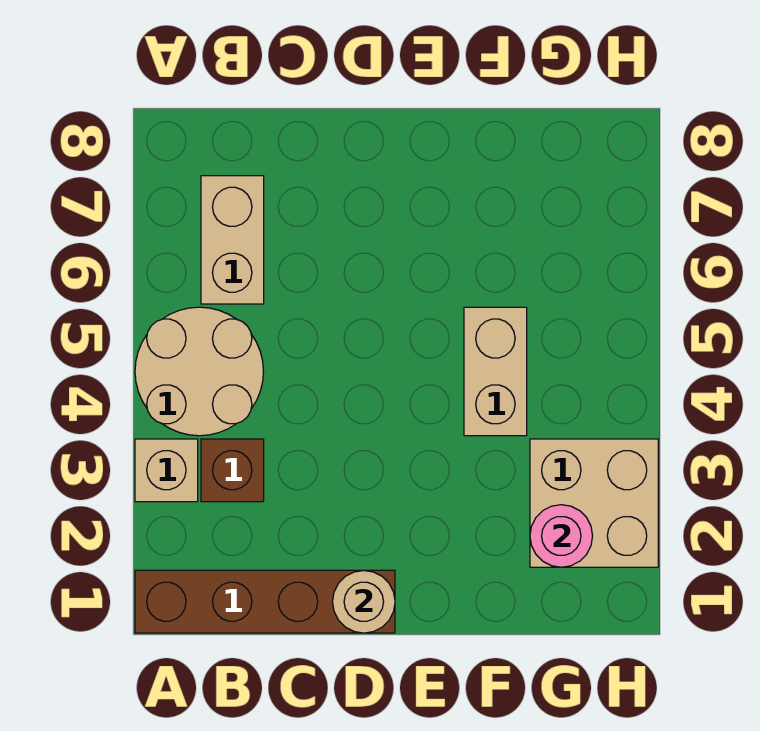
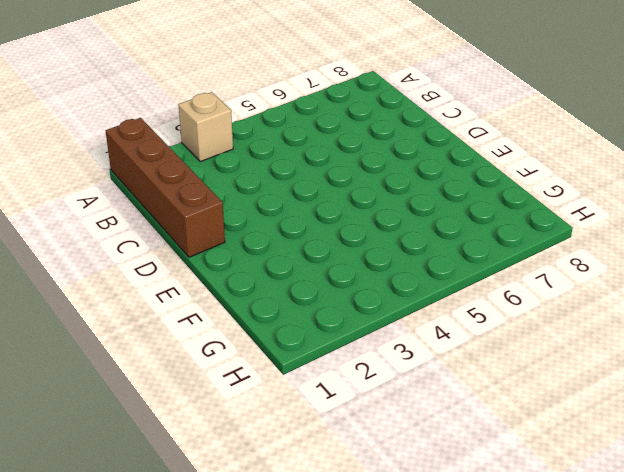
none -> tan round brick A4:B5 level 1
none -> brown brick B3 level 1

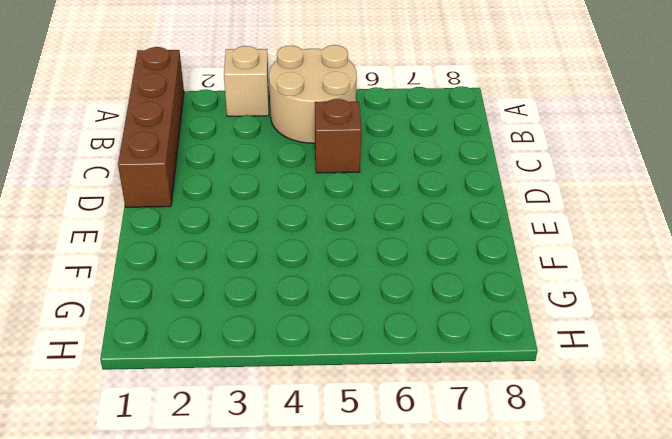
brown brick C5 level 1 -> brown brick B3 level 1
none -> tan brick B6:B7 level 1
none -> tan brick F4:F5 level 1

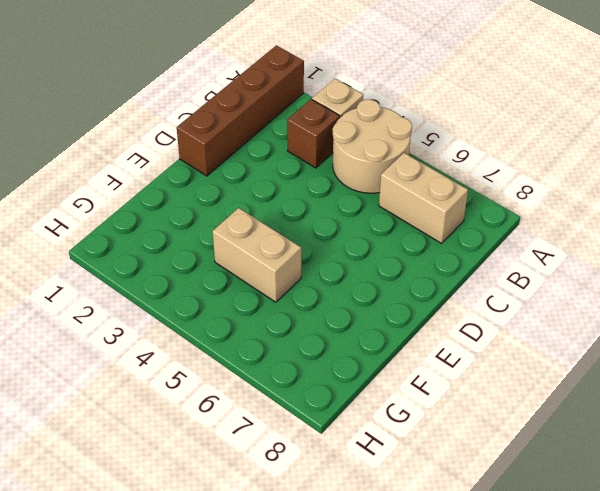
none -> tan brick G2:H3 level 1
none -> tan round brick D1 level 2

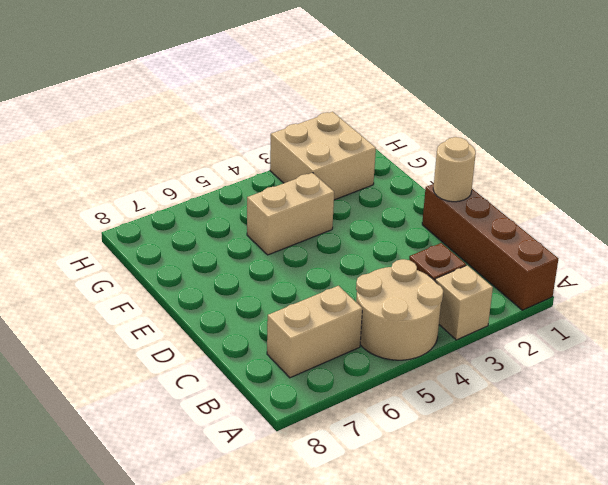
none -> pink round brick G2 level 2

